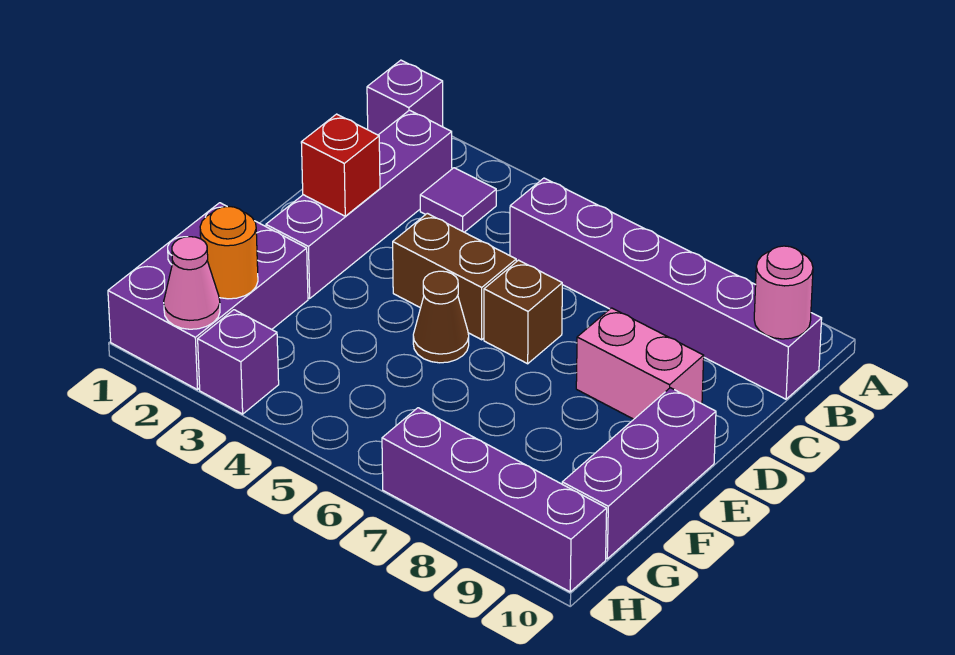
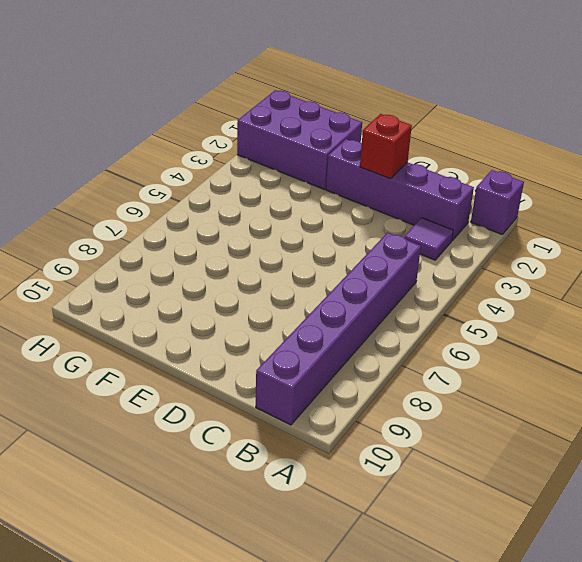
none -> brown brick D4:D5 level 1
none -> brown brick D6 level 1
none -> pink brick D8:D9 level 1

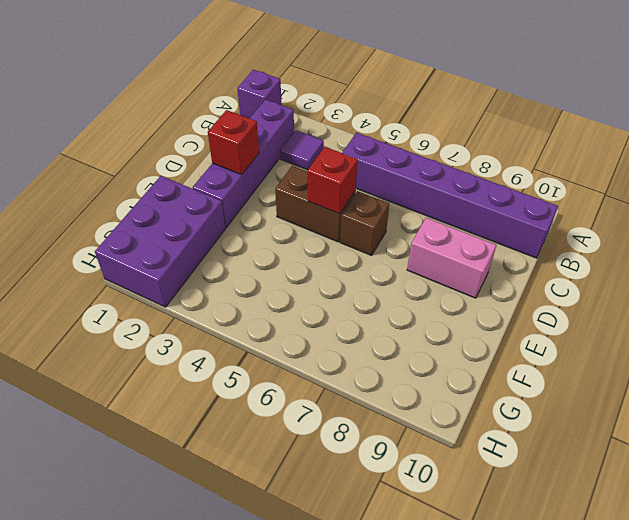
red brick D5 level 2 -> none
none -> brown cone E5 level 1
none -> purple brick E10:G10 level 1
none -> purple brick H3 level 1

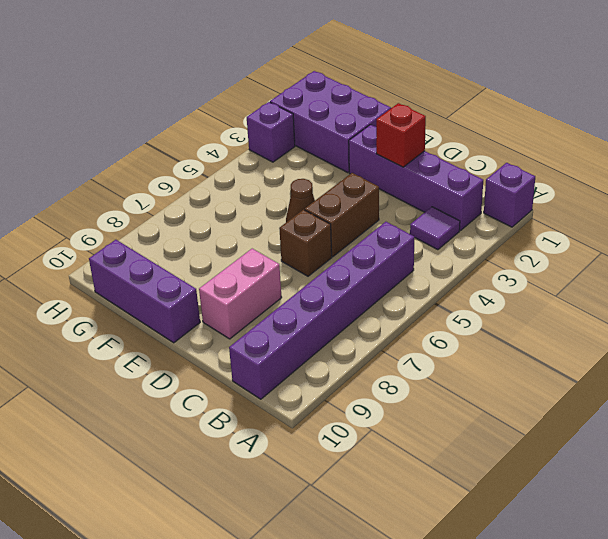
none -> purple brick H7:H10 level 1
none -> pink round brick B10 level 2
none -> orange round brick G2 level 2

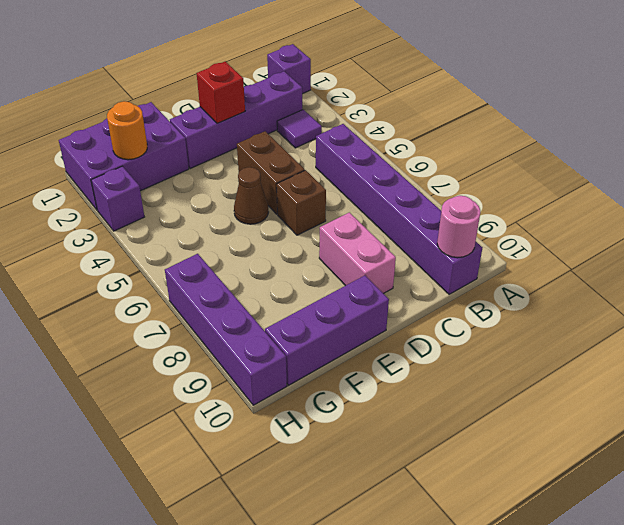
none -> pink cone H2 level 2

